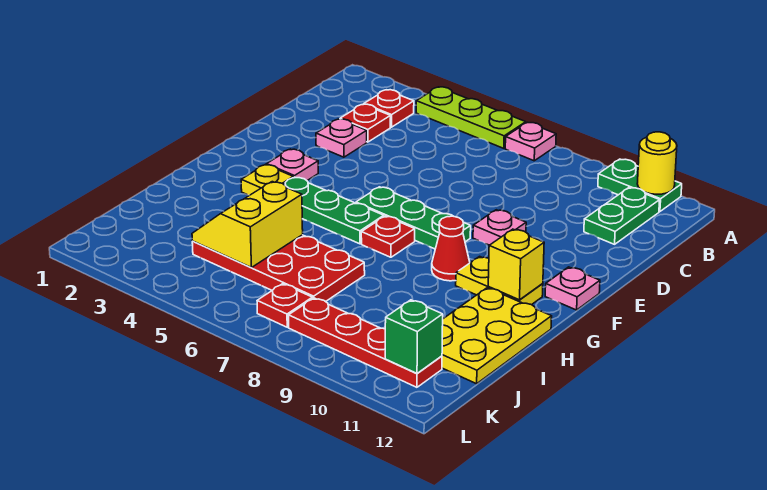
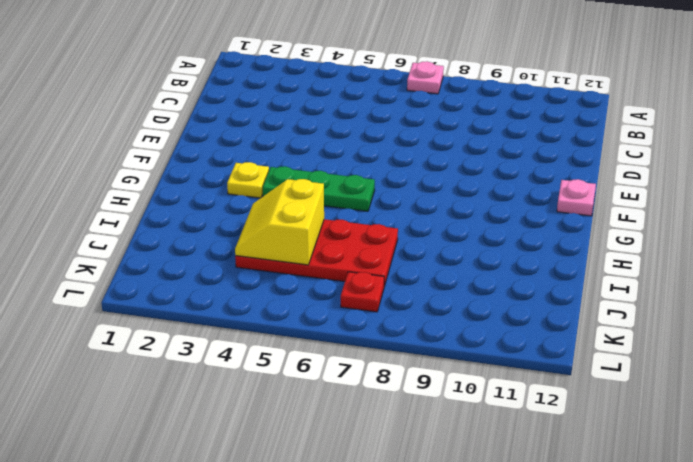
none -> lime plate A4:A6 level 1
none -> green plate A10:A11 level 1
none -> red plate B3 level 1

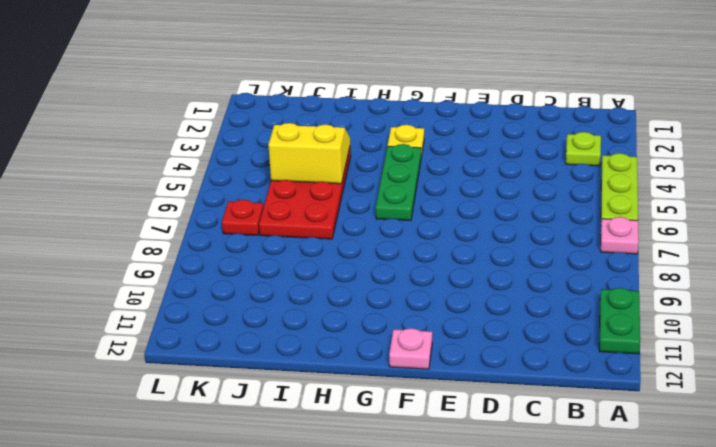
lime plate B3 level 1 -> red plate B3 level 1
none -> green plate B11:C11 level 1
none -> red plate C3 level 1
none -> pink plate D3 level 1

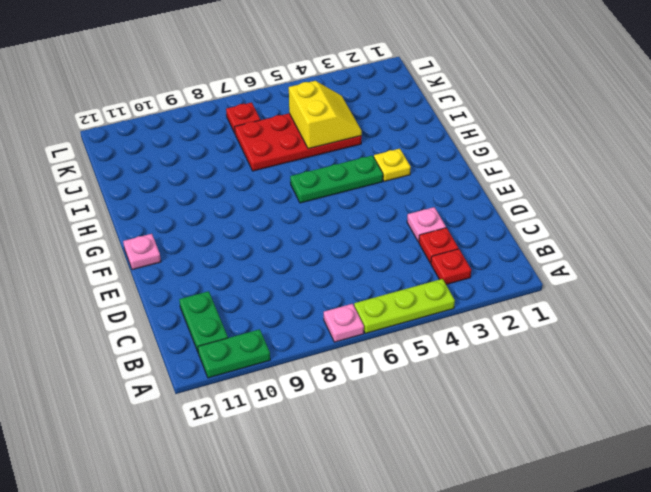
none -> pink plate E9 level 1
none -> pink plate F3 level 1
none -> green plate F6:F8 level 1

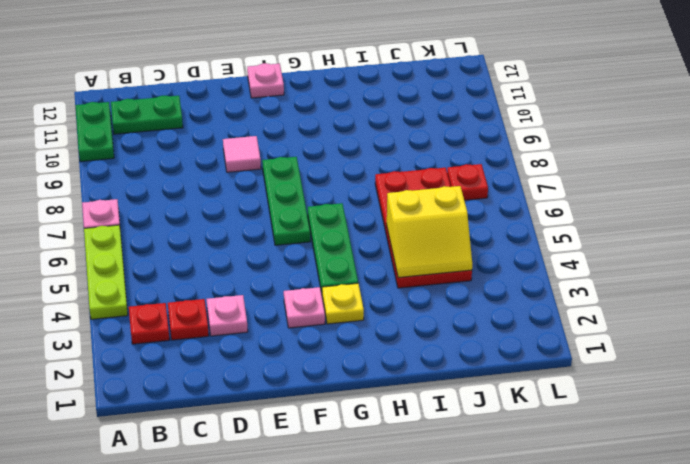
pink tile E9 level 1 -> pink plate E9 level 1
none -> red plate G7 level 1
none -> red cone G9 level 1
none -> yellow plate G10:G11 level 1

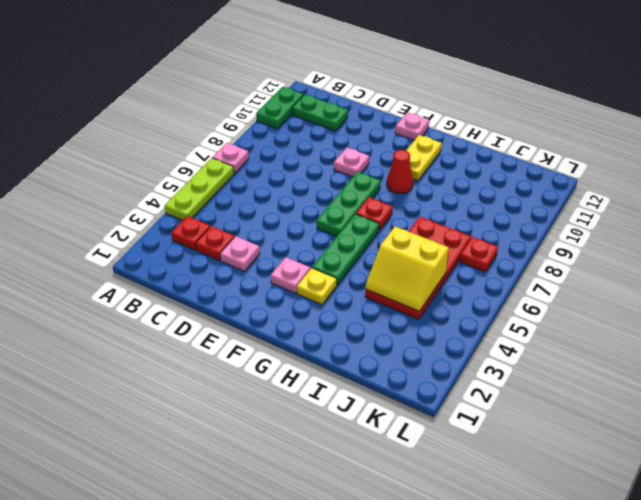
none -> yellow plate H11:J12 level 1
none -> red plate K8:K11 level 1
none -> yellow round brick A11 level 2

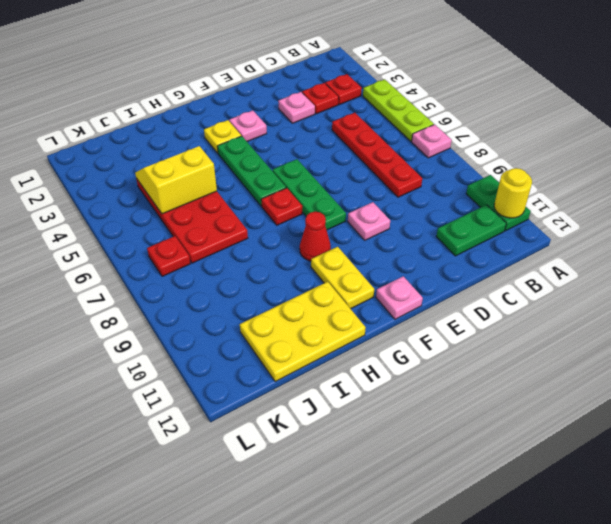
red plate C5:C8 level 1 -> red plate K8:K11 level 1
none -> yellow brick G11 level 2
none -> green brick K11 level 2

